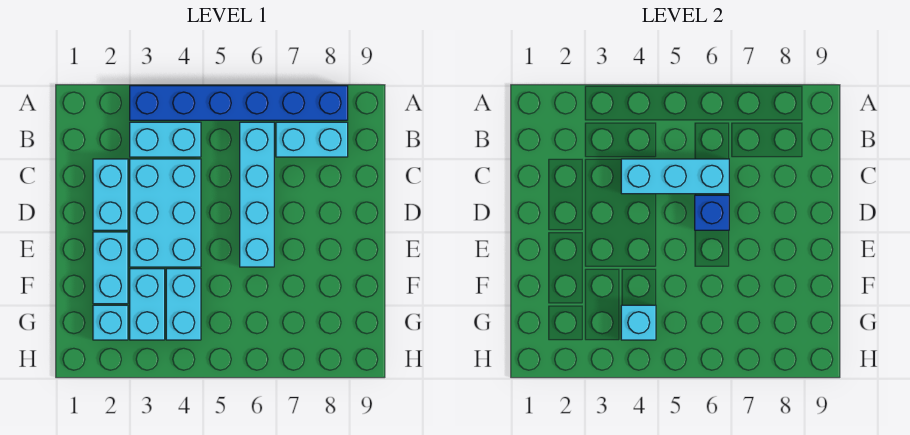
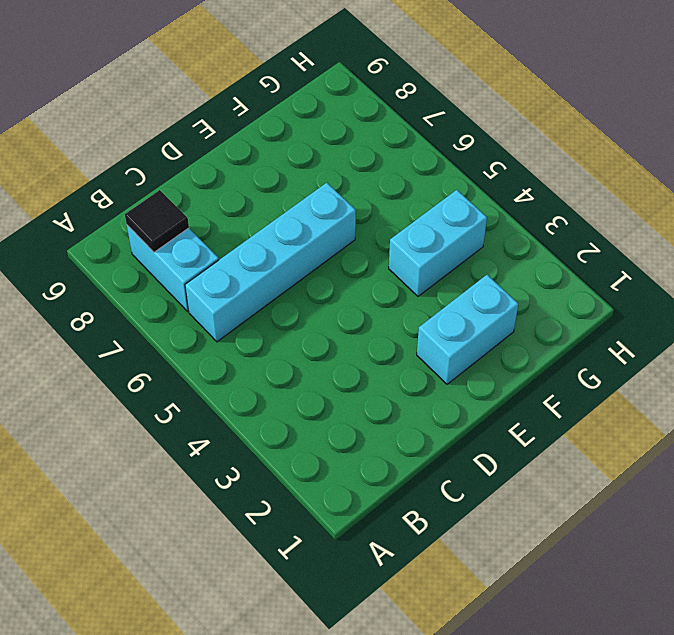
black tile B8 level 2 -> none
none -> blue brick A3:A8 level 1
none -> cyan brick B3:B4 level 1
none -> cyan brick C2:D2 level 1

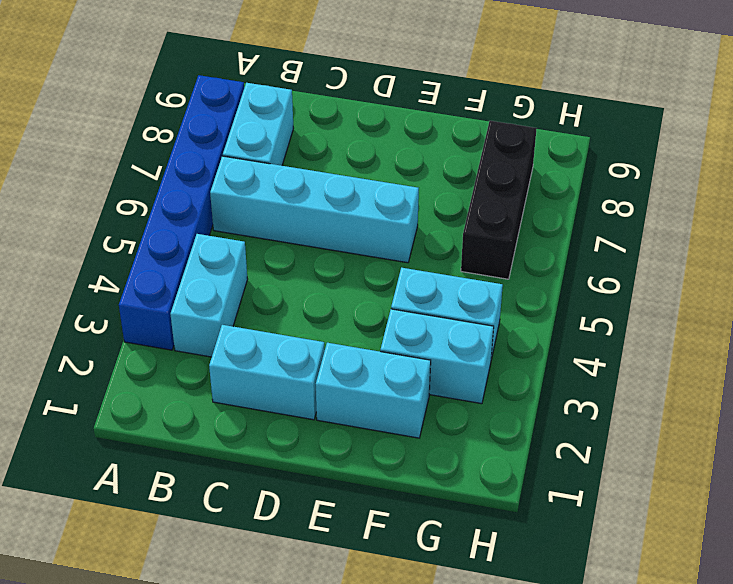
black brick G6:G8 level 1 -> none
none -> cyan brick C3:E4 level 1
none -> cyan brick G2 level 1
none -> cyan brick C4:C6 level 2

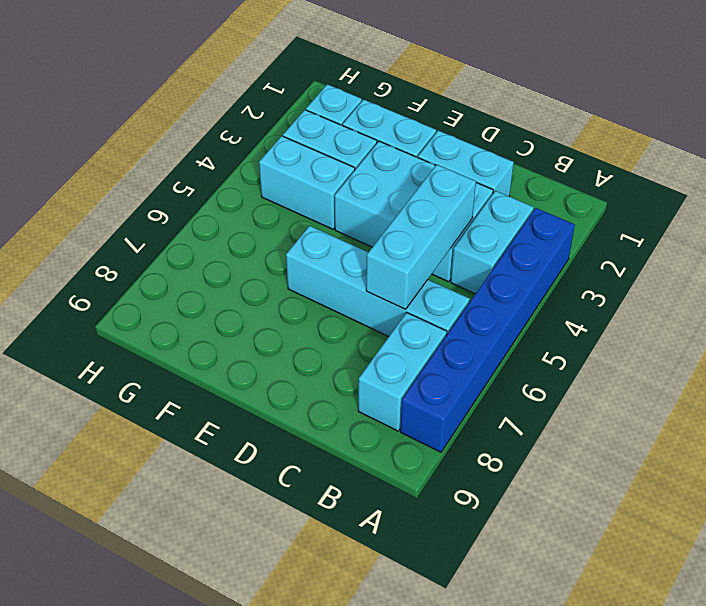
none -> blue brick D6 level 2
none -> cyan brick G4 level 2

